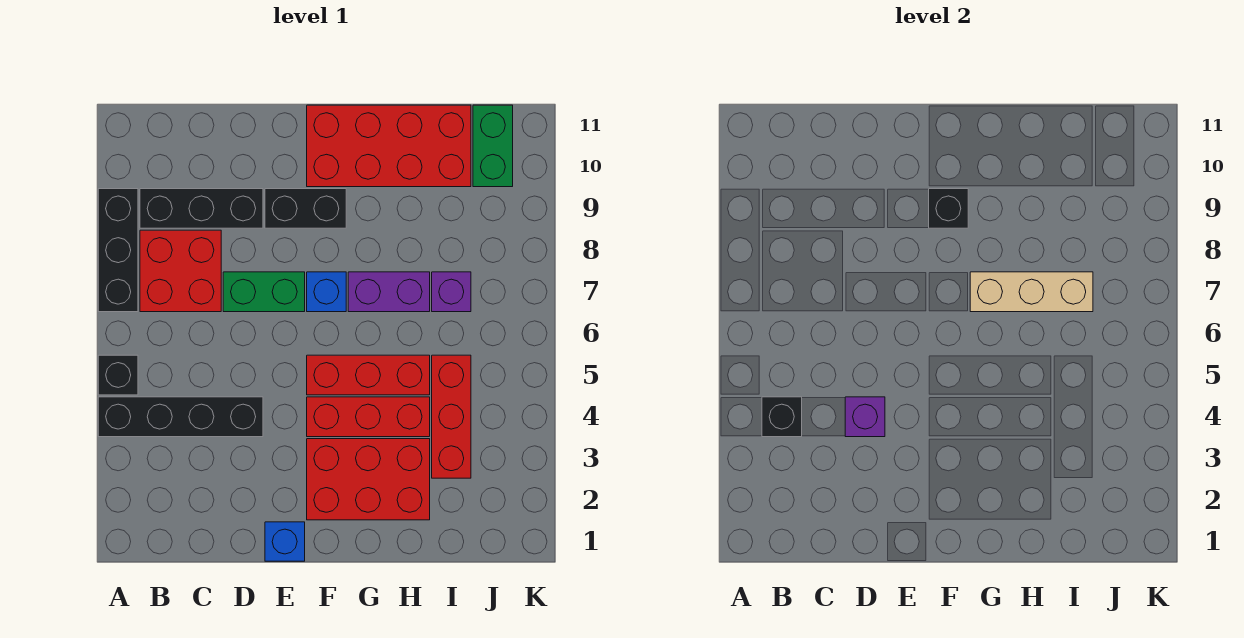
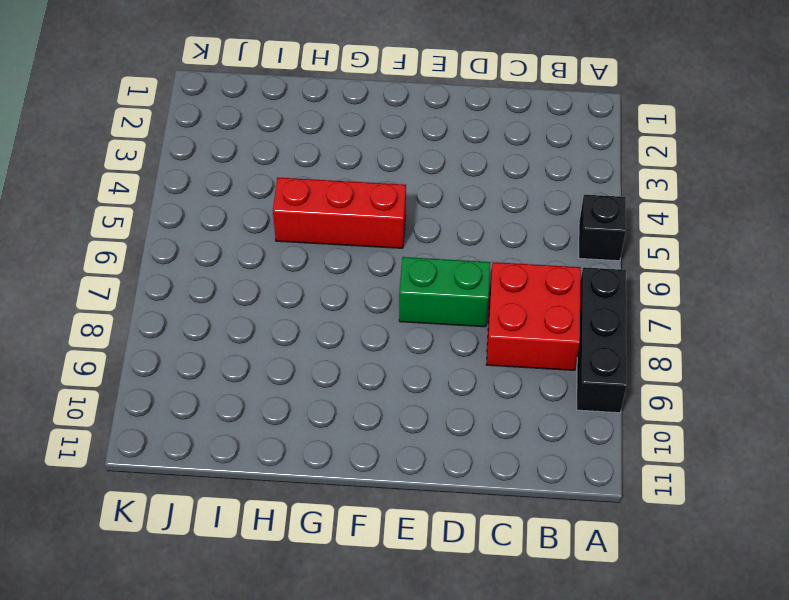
none -> black brick A4:D4 level 1
none -> black brick B9:D9 level 1
none -> blue brick E1 level 1

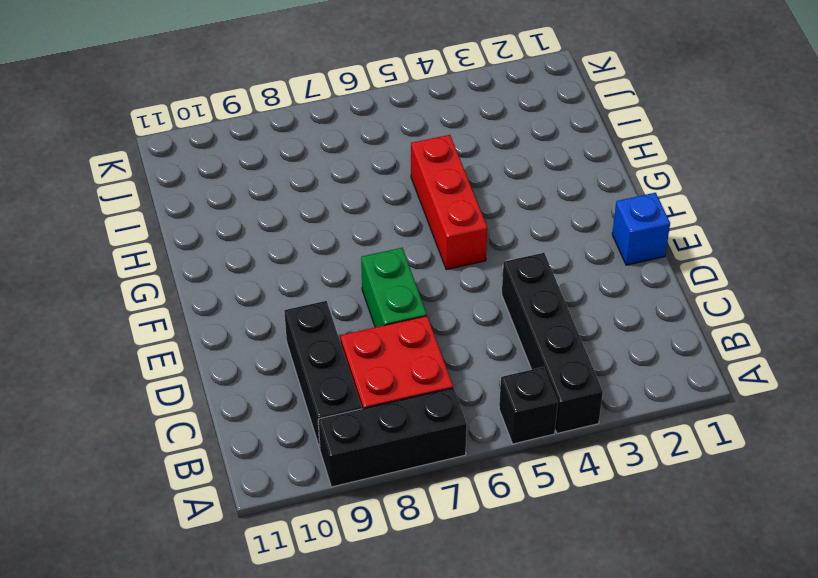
none -> black brick E9:F9 level 1
none -> red brick F2:H3 level 1
none -> red brick F4:H4 level 1

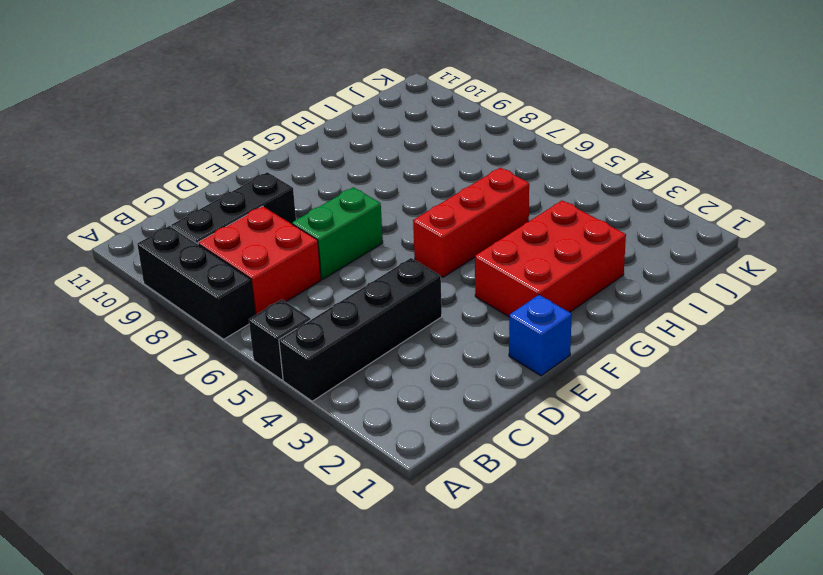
none -> black brick E9:F9 level 1
none -> red brick F4:H4 level 1
none -> blue brick F7 level 1

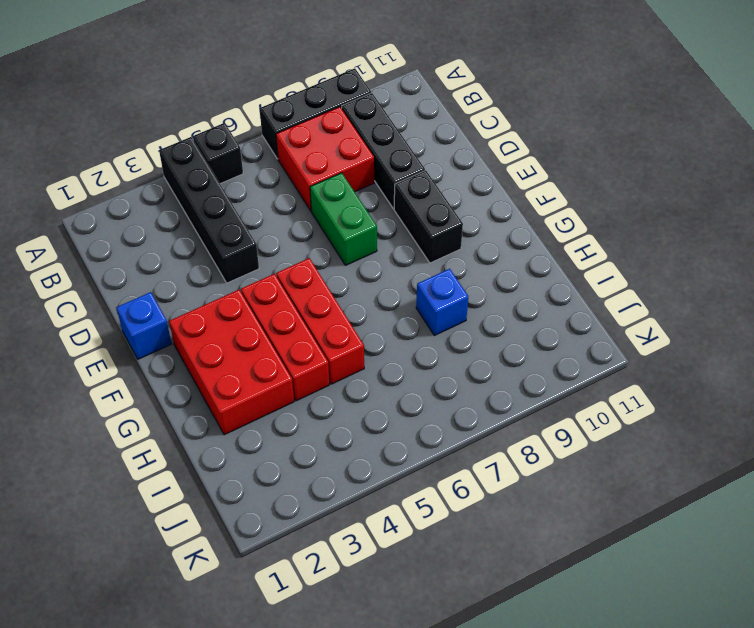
blue brick H8 level 1 -> blue brick F7 level 1
none -> red brick F10:I11 level 1
none -> purple brick G7:H7 level 1
none -> red brick I3:I5 level 1

